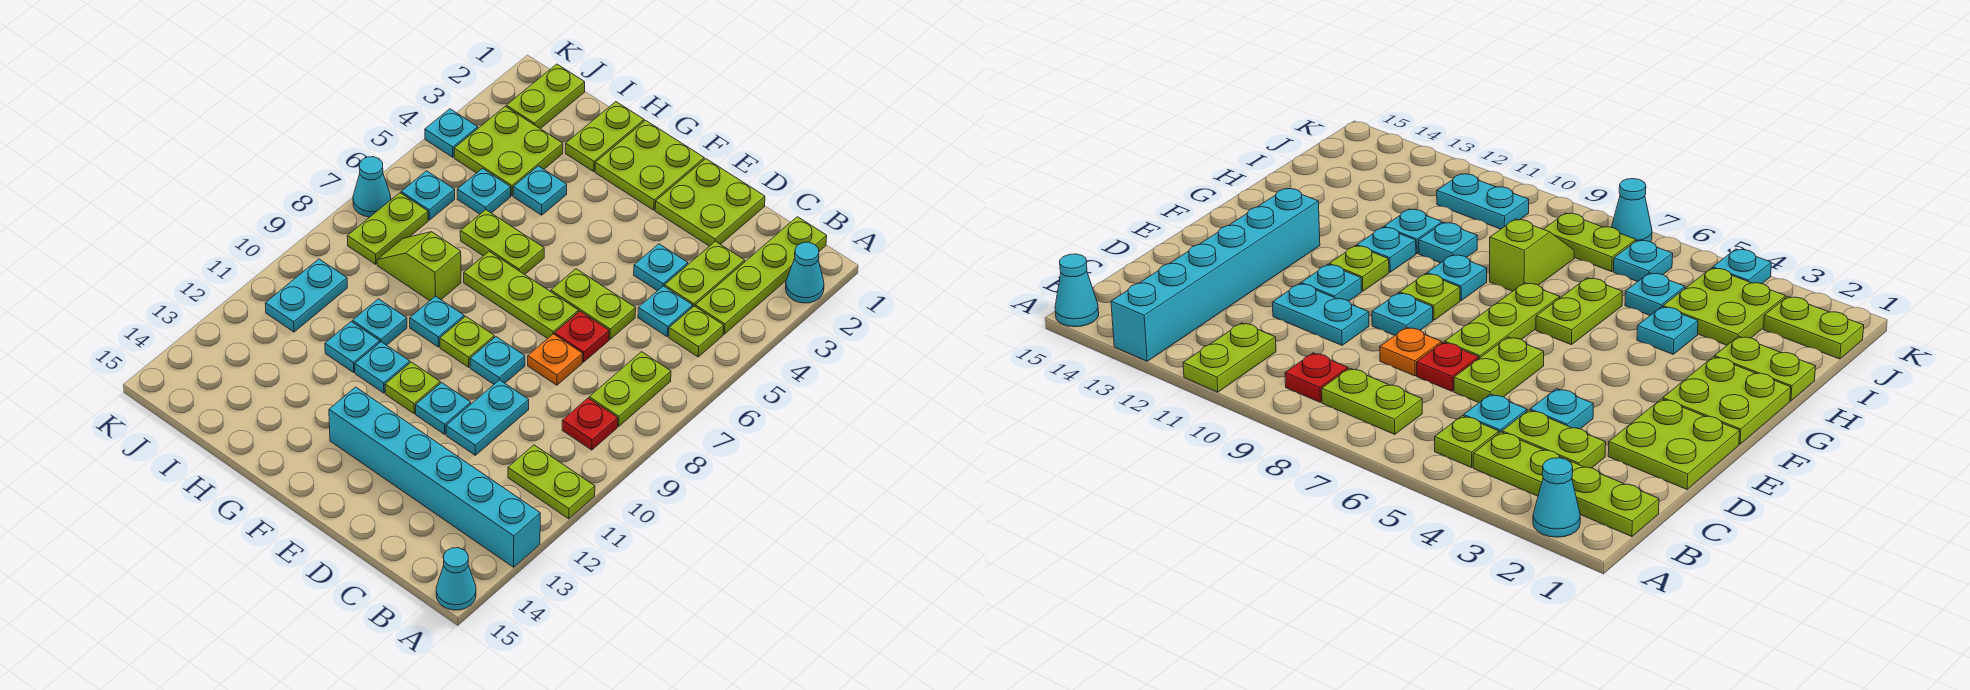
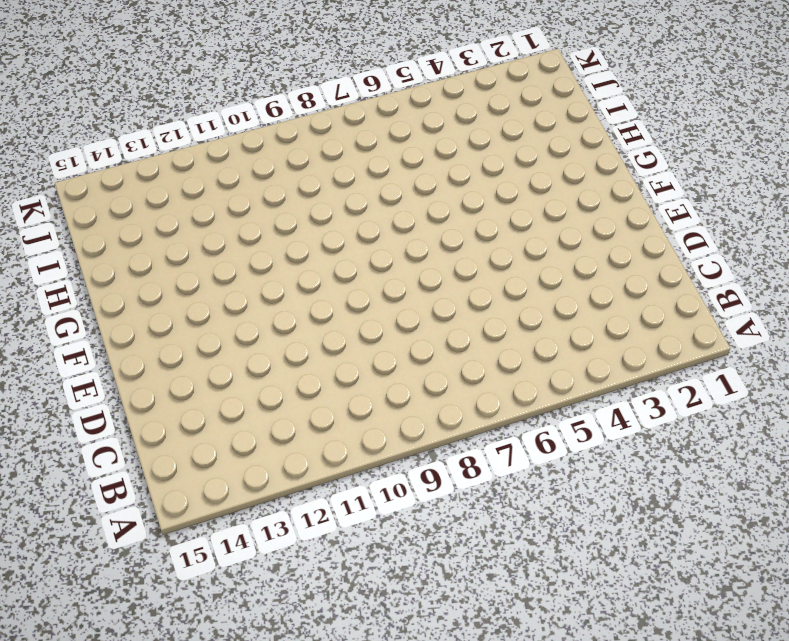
none -> cyan cone A2 level 1
none -> lime plate A11:B11 level 1
none -> cyan brick A13:F13 level 1
none -> cyan cone A15 level 1

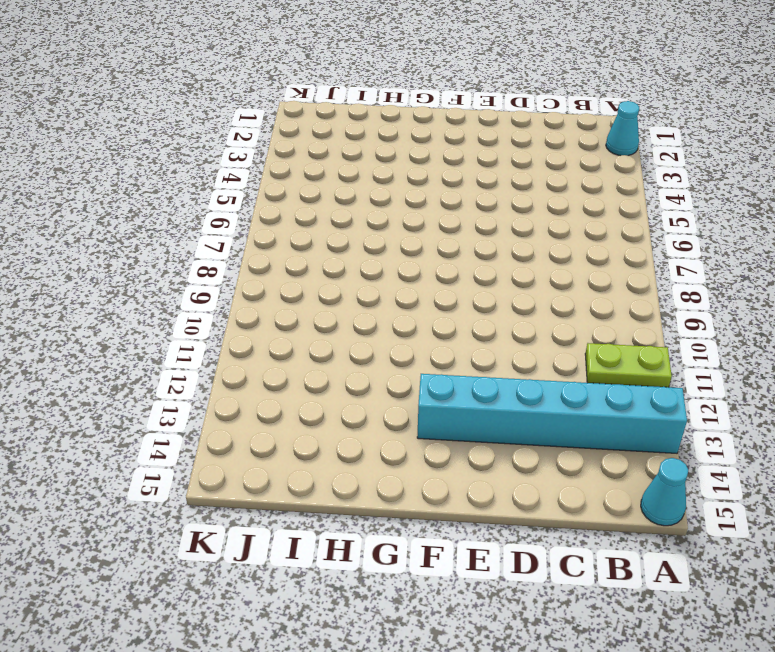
none -> lime plate B1:B4 level 1
none -> lime plate B5 level 1
none -> lime plate B7:B8 level 1
none -> red plate B9 level 1

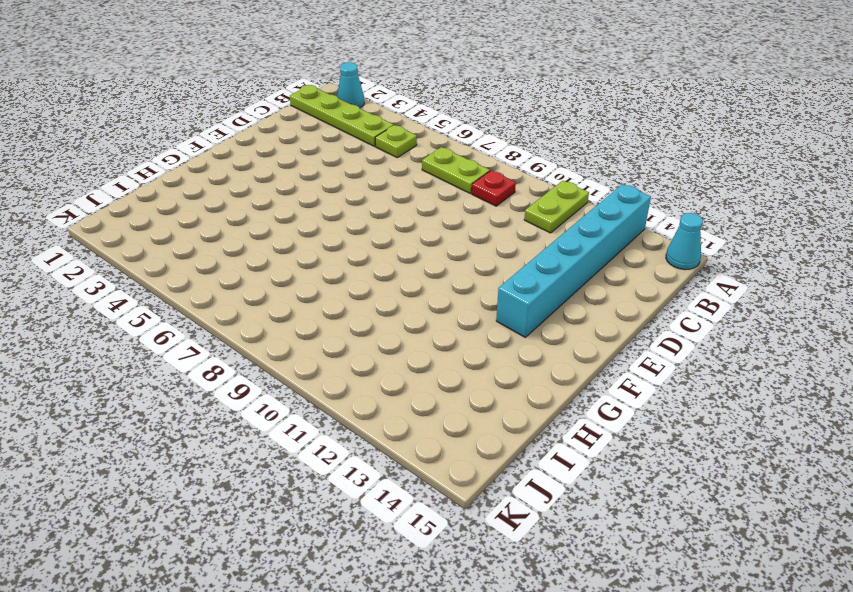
none -> lime plate C3:C4 level 1
none -> cyan plate C5 level 1
none -> lime plate D1:E2 level 1
none -> cyan plate D4 level 1

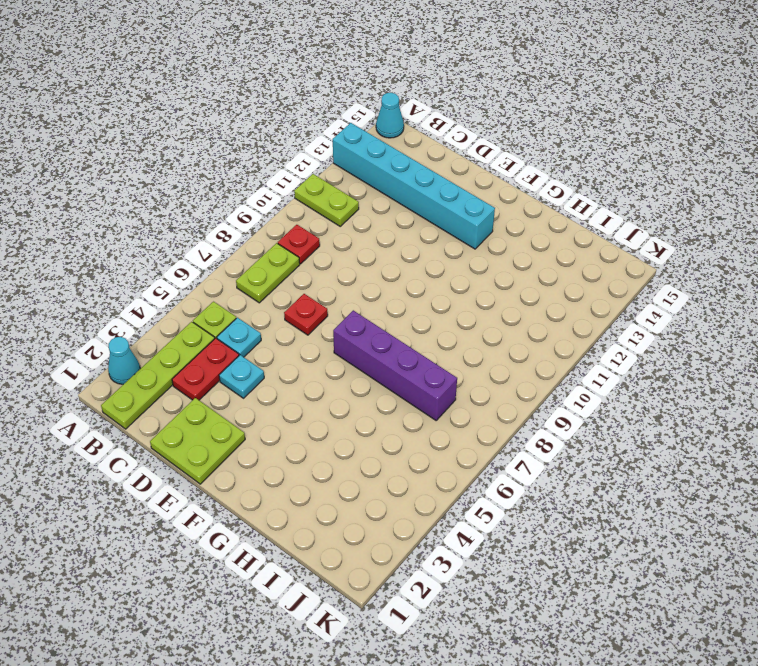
red plate C3:C4 level 1 -> lime plate C3:C4 level 1
purple brick F7:I7 level 1 -> lime plate E7:G7 level 1
none -> lime plate D6:E6 level 1
none -> orange plate D8 level 1
none -> cyan plate D10:D11 level 1
none -> cyan plate E9 level 1

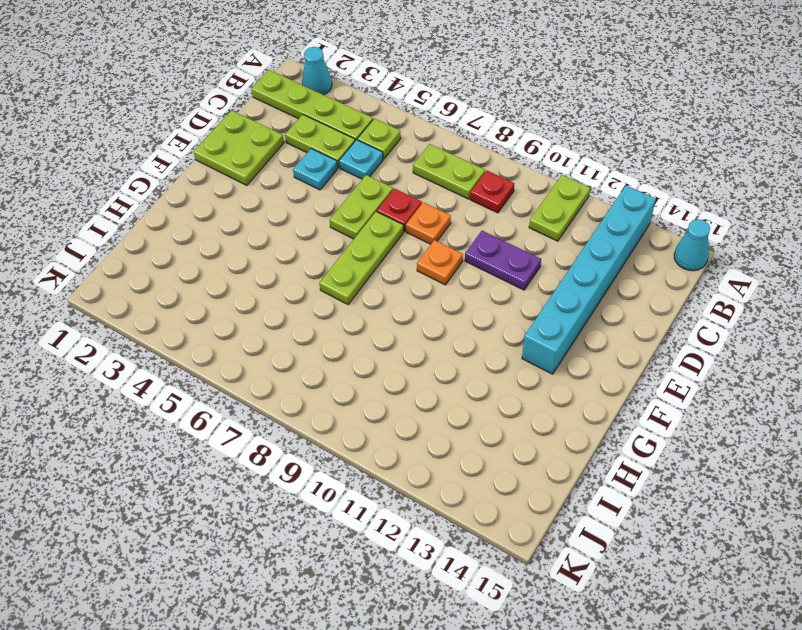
purple plate D10:D11 level 1 -> cyan plate D10:D11 level 1
orange plate E9 level 1 -> cyan plate E9 level 1
none -> cyan plate E11 level 1
none -> lime plate F1:G2 level 1
none -> lime plate F9 level 1
none -> lime plate F11 level 1

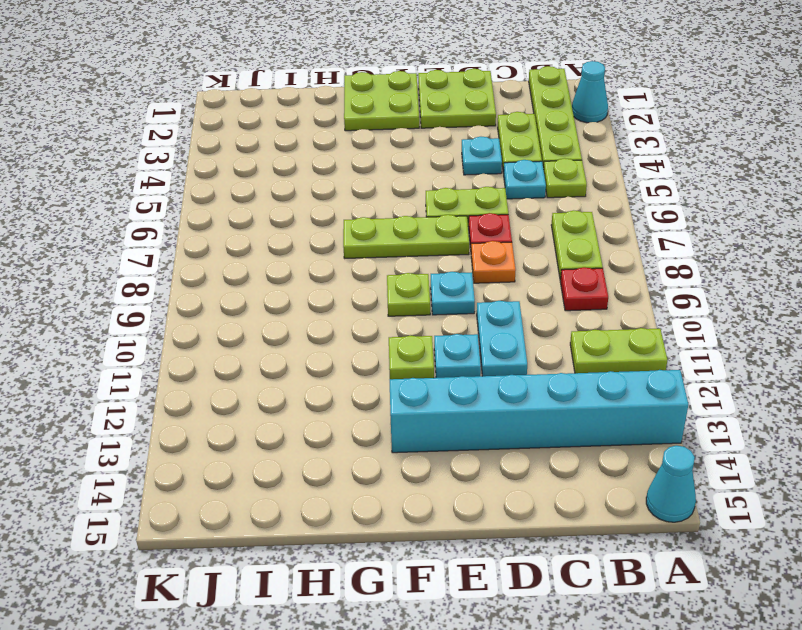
none -> lime plate G6:H6 level 1
none -> cyan plate G9 level 1
none -> cyan plate G11 level 1
none -> lime plate H1:H2 level 1

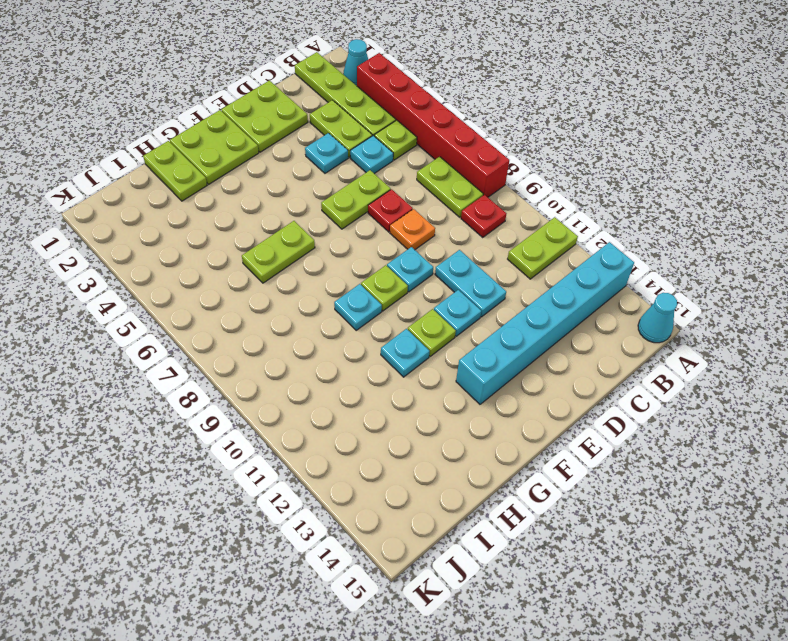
red brick A3:A8 level 1 -> none
none -> lime plate E7:G7 level 1
none -> cyan plate H4 level 1
none -> lime slope H8:I8 level 1 top H
none -> cyan plate H10 level 1

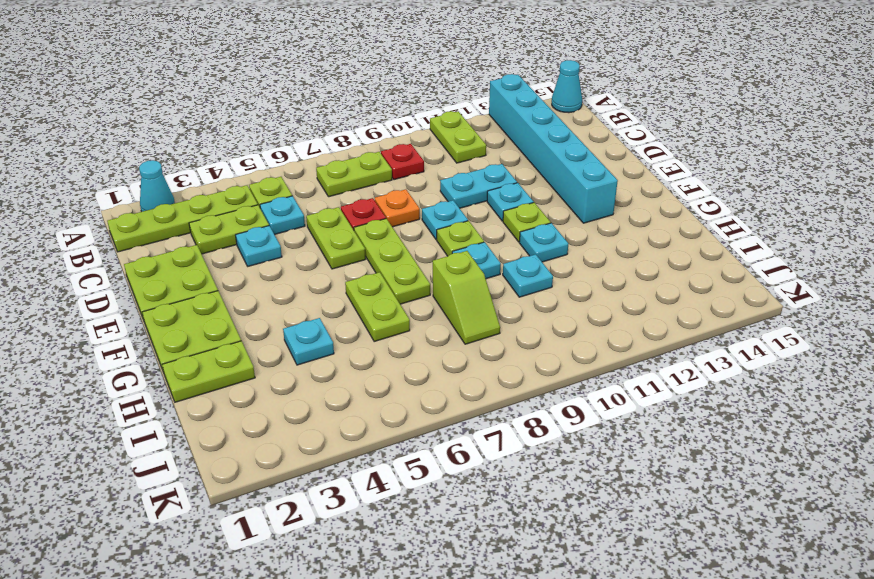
none -> cyan plate H11 level 1
none -> lime plate I3:J4 level 1
none -> cyan plate I5 level 1
none -> lime plate J1:J2 level 1

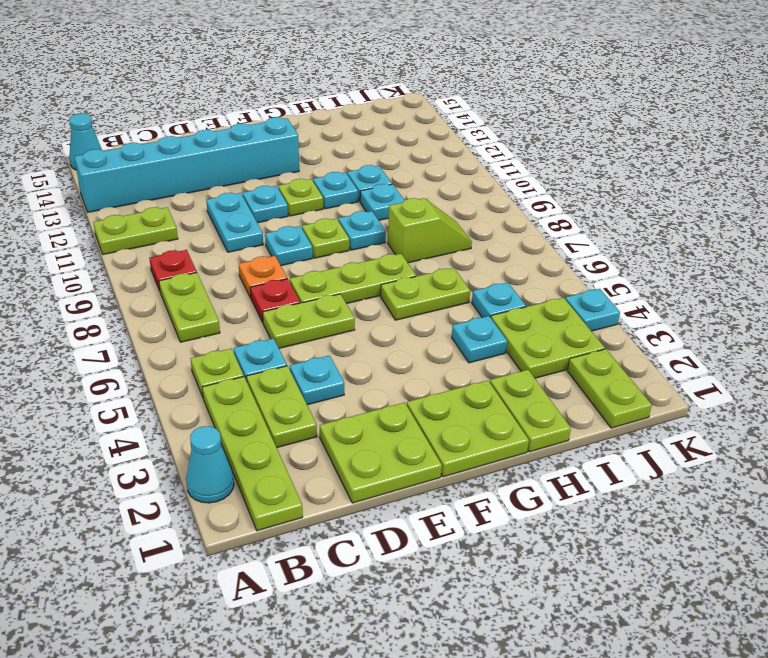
none -> cyan plate J6 level 1
none -> lime plate J7:J8 level 1
none -> cyan plate J10:J11 level 1
none -> cyan cone K7 level 1

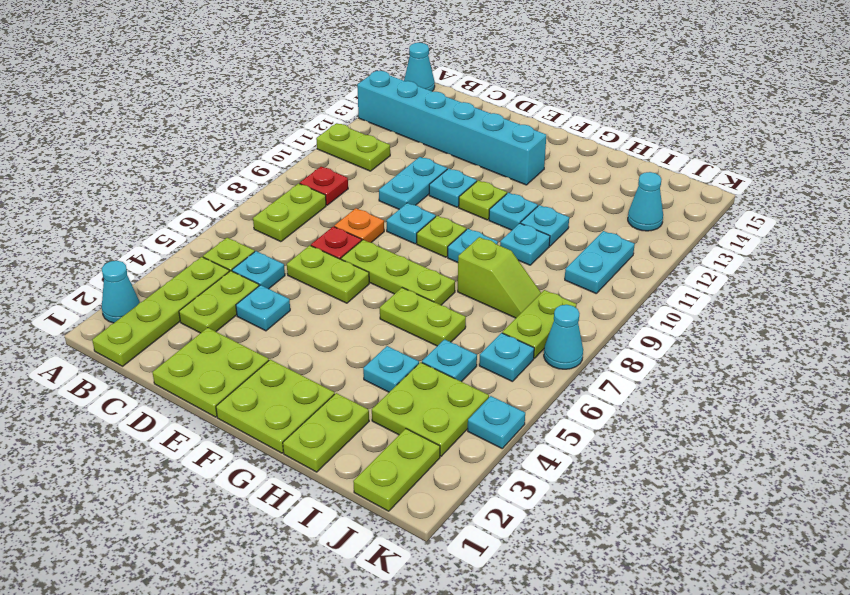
cyan cone J13 level 1 -> none

